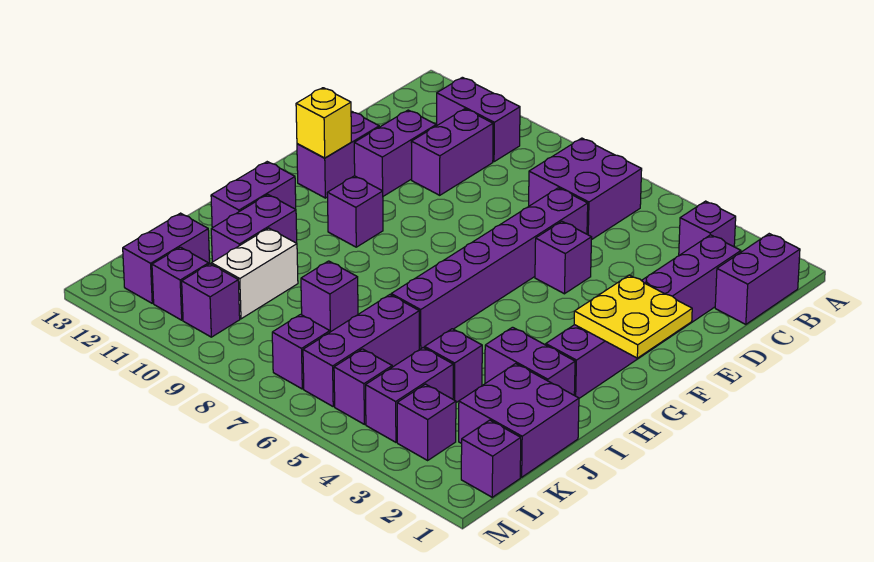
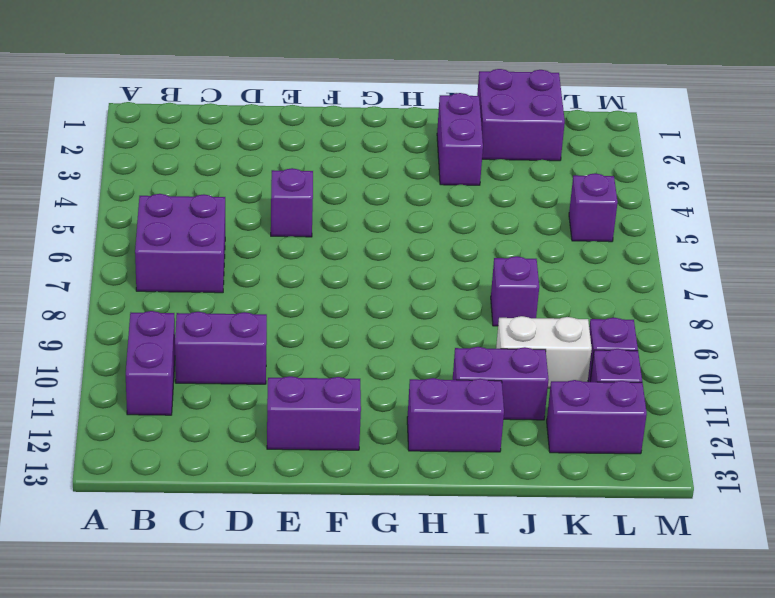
none -> purple brick B1:C1 level 1
none -> purple brick B3 level 1
none -> purple brick C2:H2 level 1

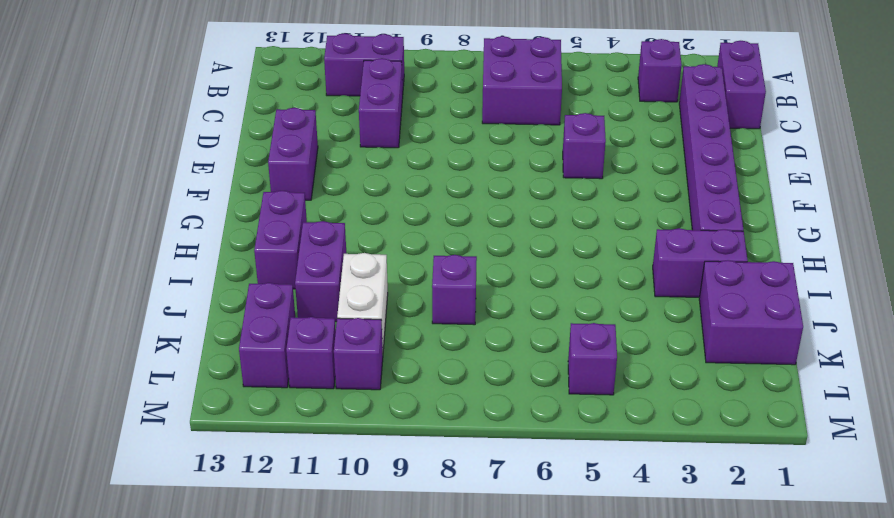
none -> purple brick D6:I6 level 1
none -> purple brick D11:E11 level 1
none -> purple brick G10 level 1

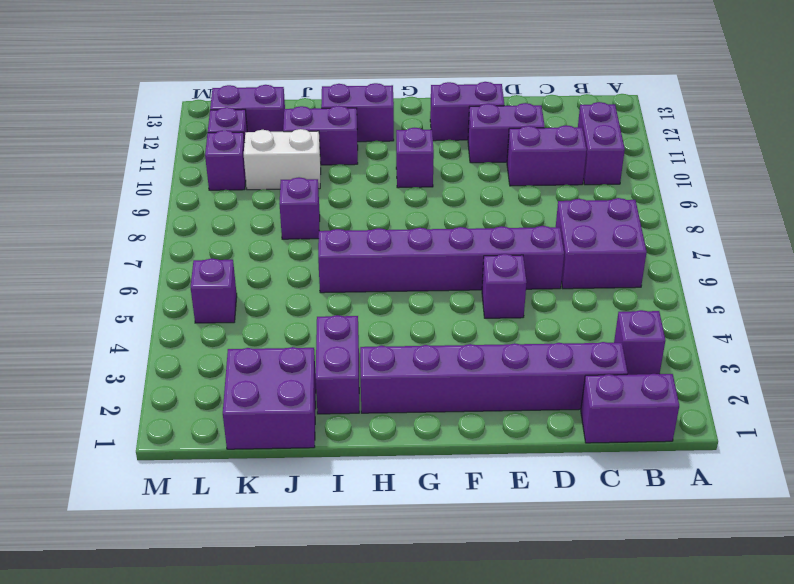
none -> purple brick J4 level 1
none -> purple brick J6:L6 level 1
none -> purple brick K4:L4 level 1

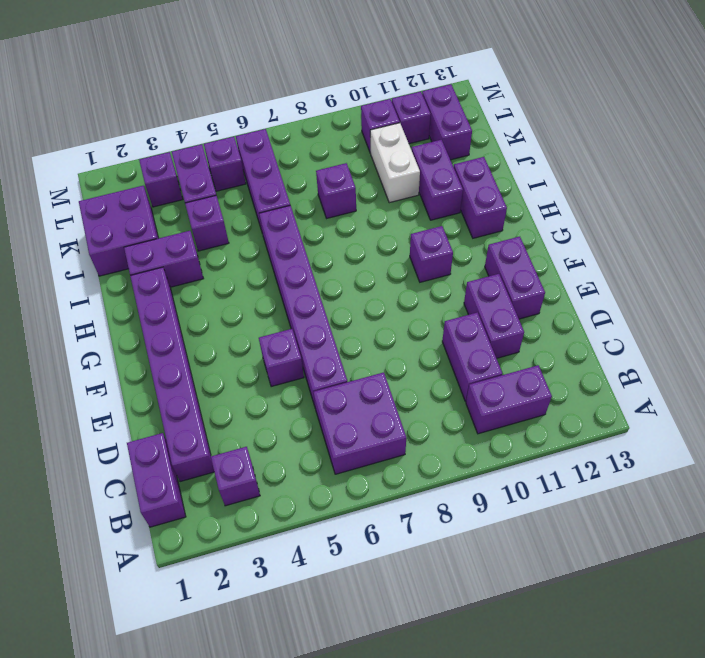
none -> purple brick L1 level 1
none -> purple brick L7 level 1
none -> yellow plate F1:G2 level 2

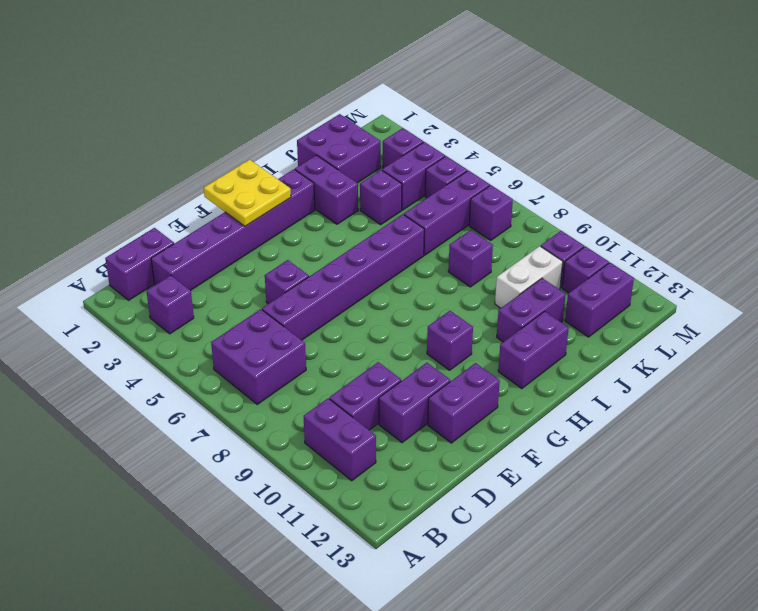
none -> purple brick L1 level 1
none -> yellow brick F12 level 2

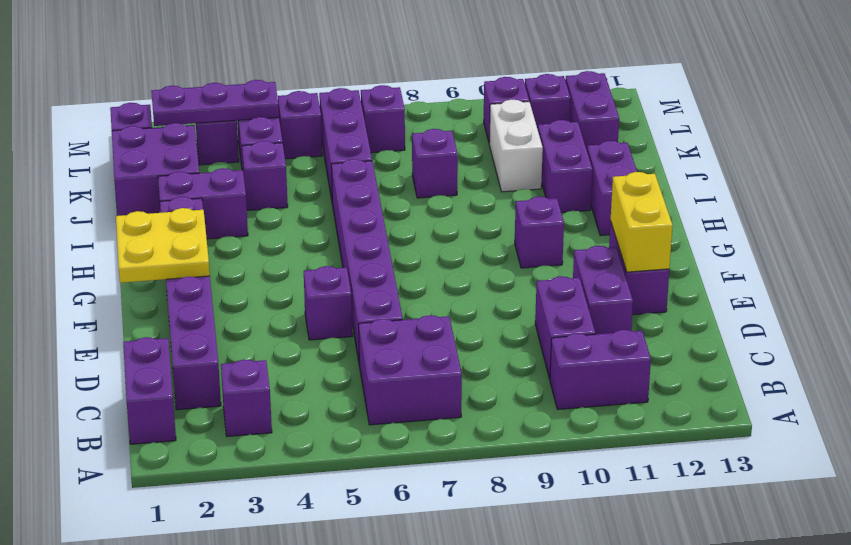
yellow brick E12:F12 level 2 -> yellow brick F12 level 2
purple plate L2:L4 level 2 -> none

